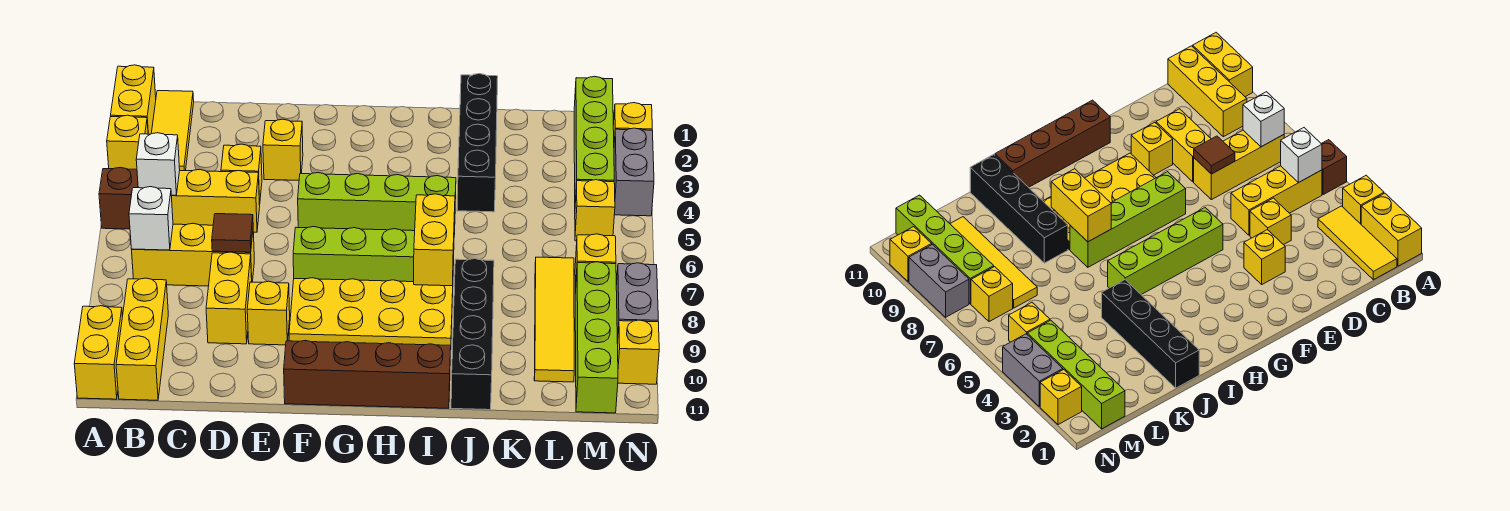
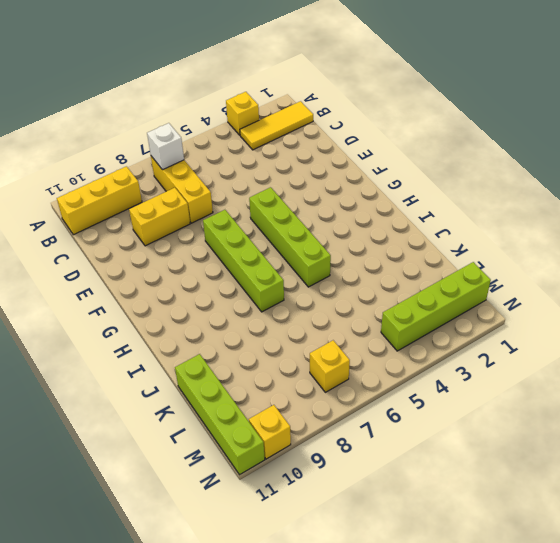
lime brick K11:N11 level 1 -> lime brick M8:M11 level 1
none -> yellow brick A1:A2 level 1
none -> brown brick A5 level 1
none -> yellow brick A10:A11 level 1
none -> yellow brick B5:D5 level 1

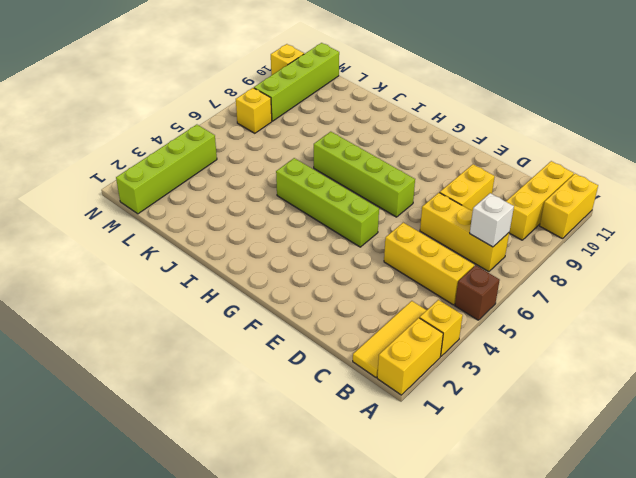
none -> yellow brick D4 level 1
none -> yellow brick E3 level 1
none -> yellow brick E9 level 1
none -> yellow plate F8:I9 level 1

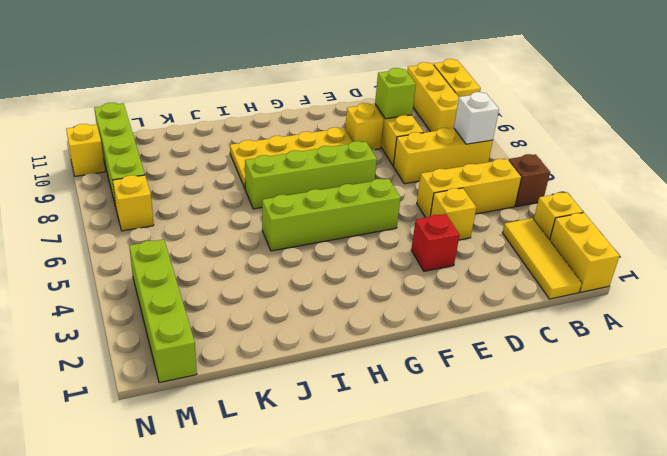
lime brick D9 level 2 -> none
red brick E3 level 1 -> yellow brick E3 level 1
none -> brown brick F11:I11 level 1
none -> black brick J1:J4 level 1
none -> black brick J8:J11 level 1
none -> yellow tile L7:L10 level 1

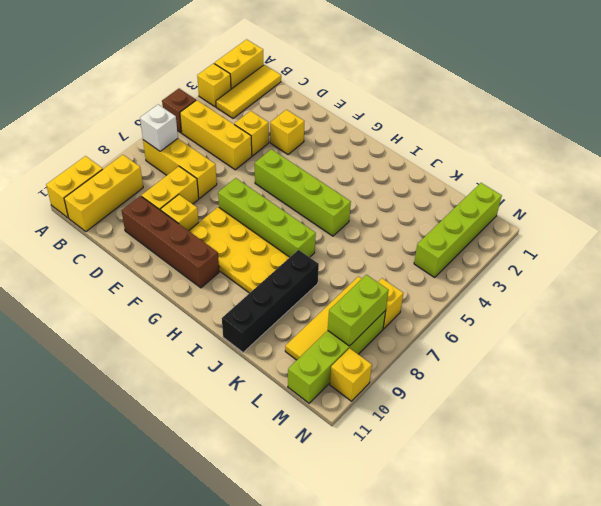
brown brick D10:G10 level 1 -> brown brick F11:I11 level 1
lime brick M8:M9 level 2 -> none
none -> black brick J1:J4 level 1
none -> yellow brick M5 level 1
none -> yellow brick N2 level 1
none -> grey brick N3:N4 level 1

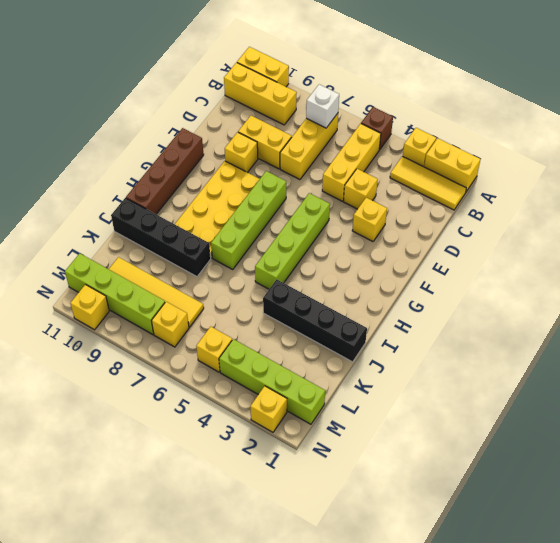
none -> grey brick N3:N4 level 1
none -> grey brick N8:N9 level 1
none -> white brick B5 level 2
none -> brown tile D7 level 2

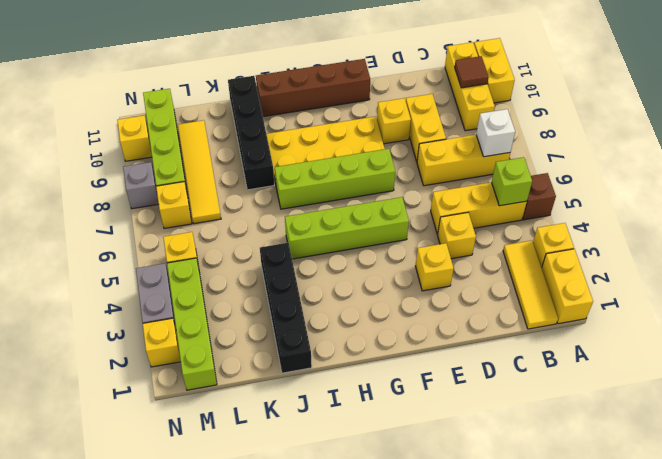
lime brick B5 level 2 -> white brick B5 level 2
brown tile B10 level 2 -> brown tile D7 level 2
grey brick N8 level 1 -> grey brick N8:N9 level 1
none -> yellow brick I7:I8 level 2

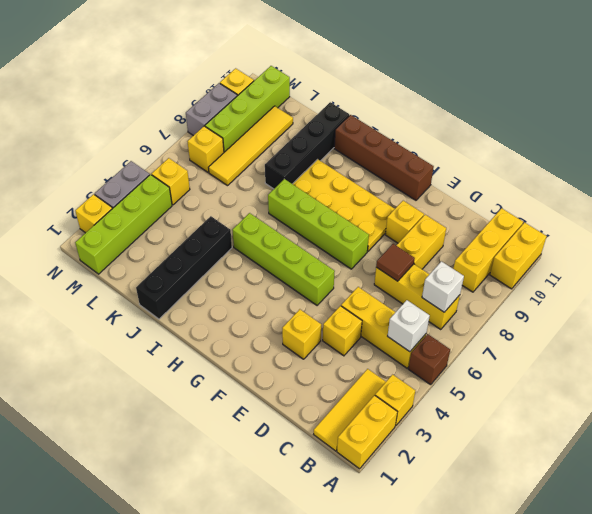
none -> yellow brick I7:I8 level 2

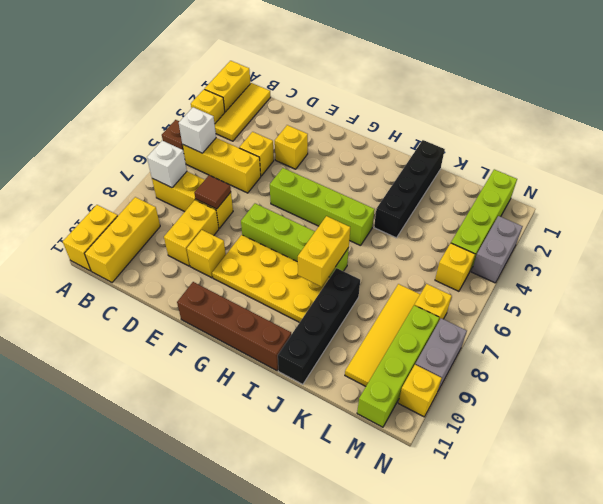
none -> yellow brick N2 level 1

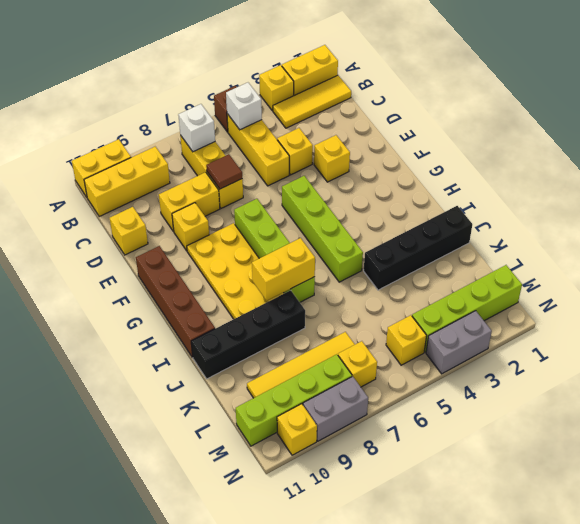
yellow brick D11 level 1 -> yellow brick N2 level 1

